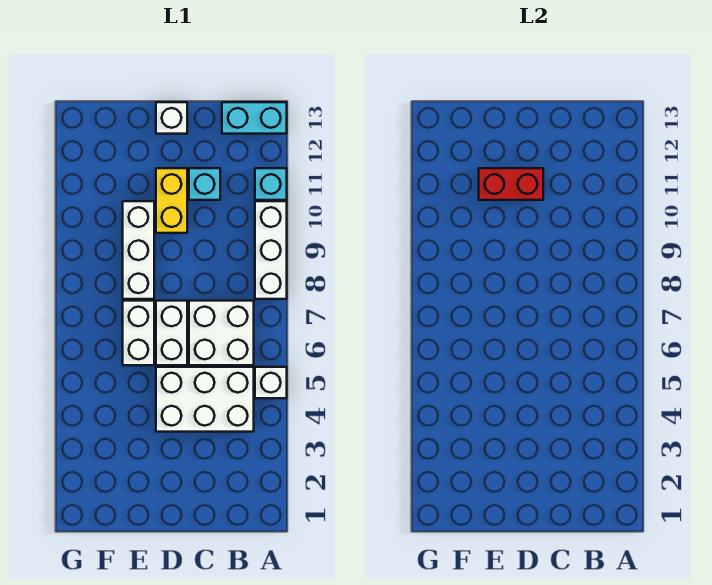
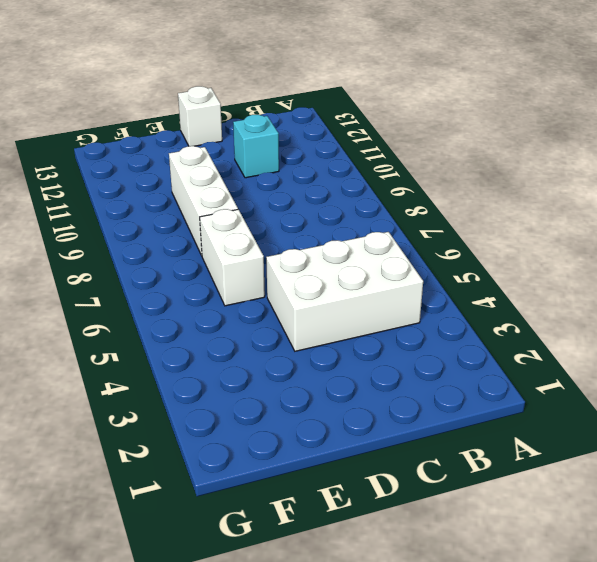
none -> white brick A5 level 1
none -> white brick A8:A10 level 1
none -> cyan brick A11 level 1

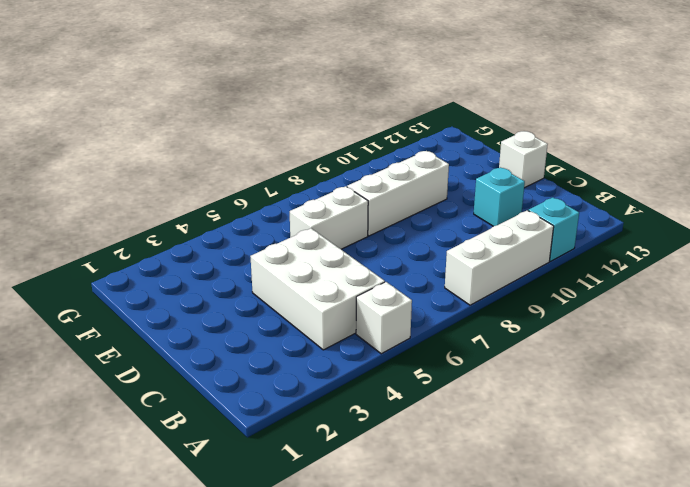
none -> cyan brick A13:B13 level 1
none -> white brick B6:C7 level 1
none -> white brick D6:D7 level 1

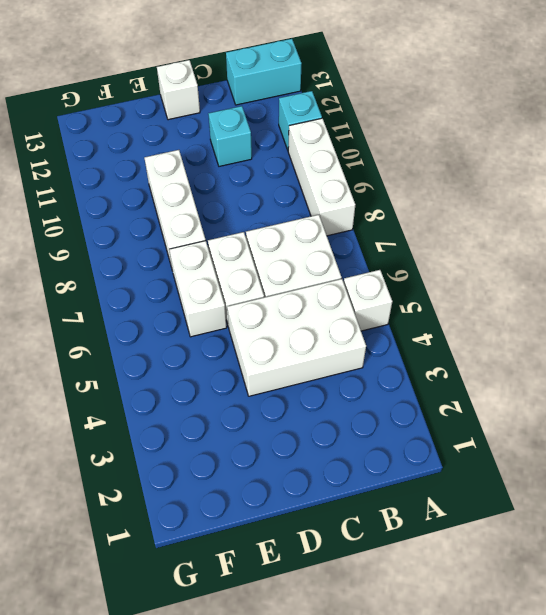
none -> yellow brick D10:D11 level 1
none -> red brick D11:E11 level 2

